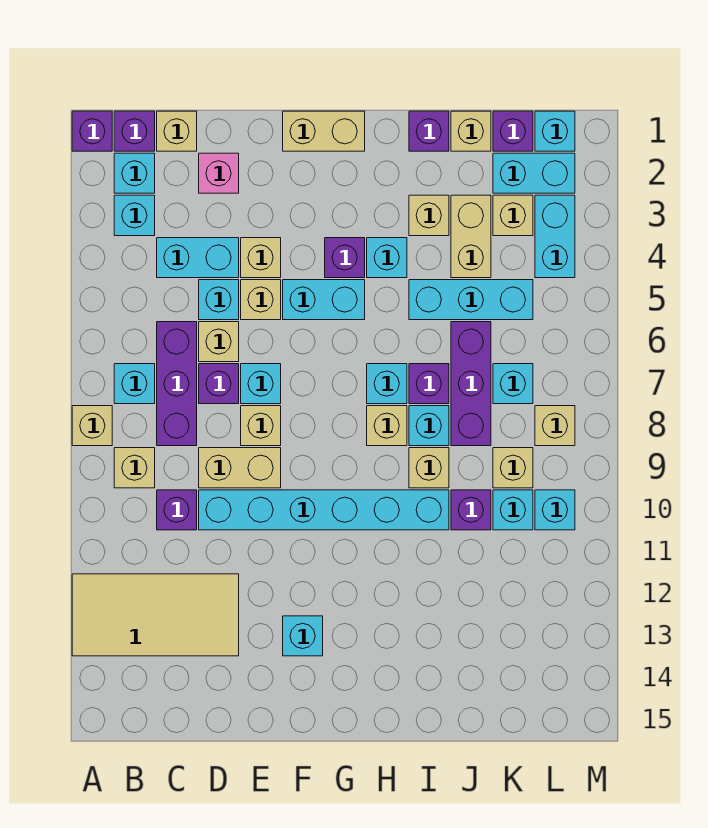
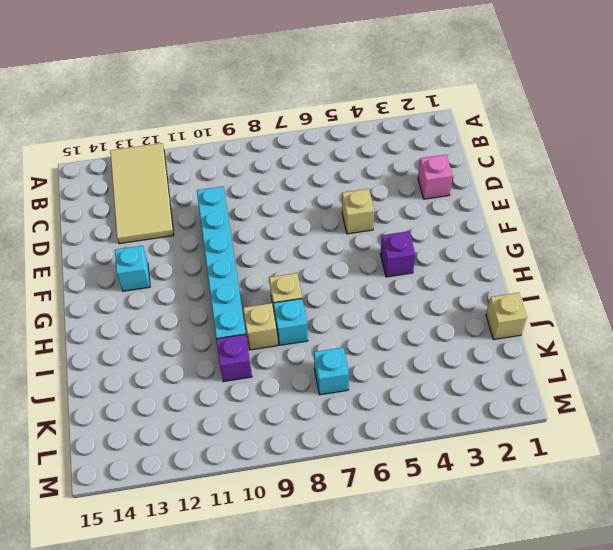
none -> purple brick A1 level 1
none -> tan brick A8 level 1
none -> purple brick B1 level 1
none -> cyan brick B2 level 1

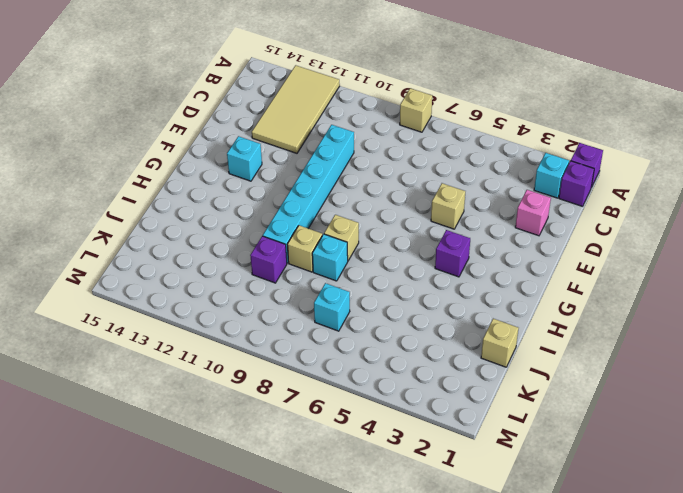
none -> cyan brick B3 level 1
none -> cyan brick B7 level 1
none -> tan brick B9 level 1
none -> tan brick C1 level 1

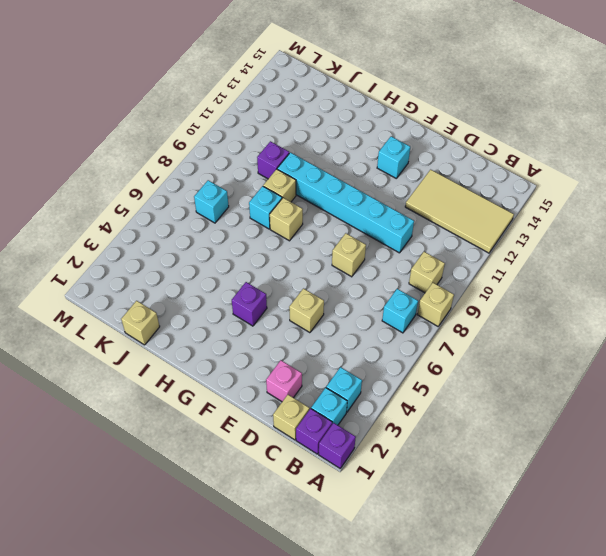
none -> cyan brick C4:D4 level 1
none -> purple brick C6:C8 level 1
none -> purple brick C10 level 1
none -> cyan brick D5 level 1

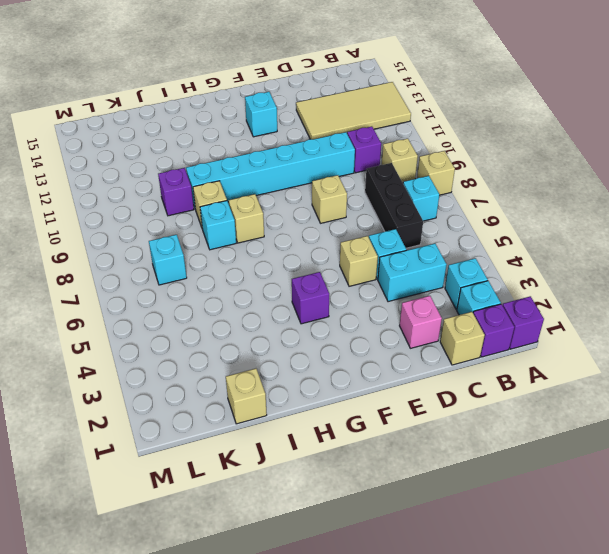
black brick C6:C8 level 1 -> purple brick C6:C8 level 1
none -> tan brick D6 level 1
none -> purple brick D7 level 1
none -> tan brick D9:E9 level 1
none -> tan brick E4 level 1

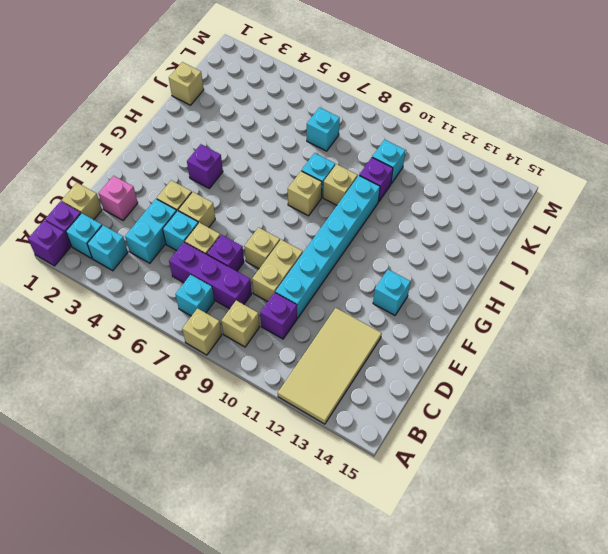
none -> cyan brick E7 level 1
none -> tan brick F1:G1 level 1
none -> cyan brick F5:G5 level 1
none -> cyan brick H4 level 1

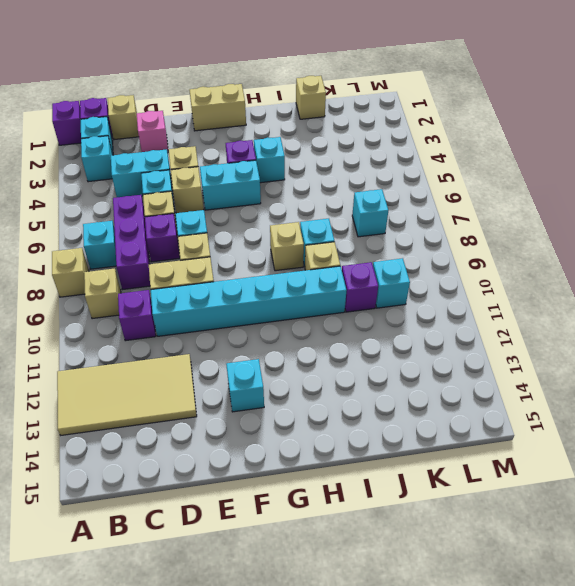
none -> cyan brick H7 level 1
none -> purple brick I1 level 1
none -> tan brick I3 level 1
none -> cyan brick I5:K5 level 1

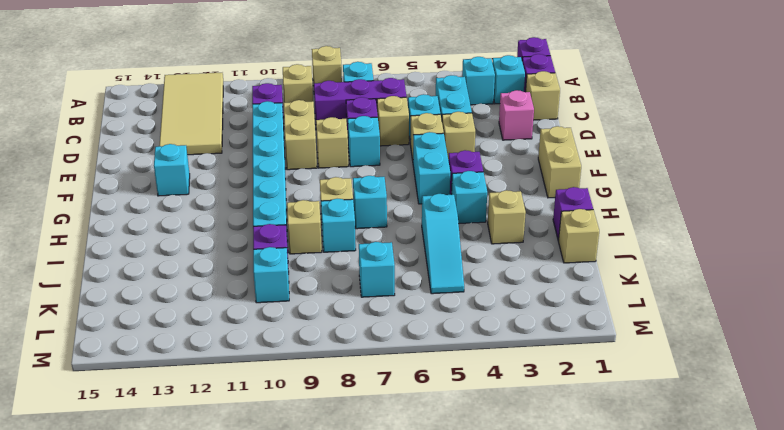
cyan slope I5:K5 level 1 top I -> cyan brick I5:K5 level 1
none -> purple brick I7 level 1
none -> tan brick J3:J4 level 1
none -> purple brick J6:J8 level 1
none -> purple brick K1 level 1

